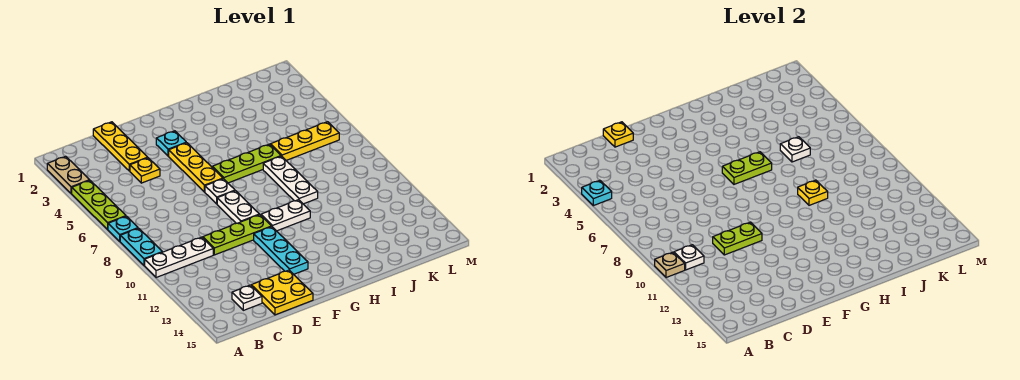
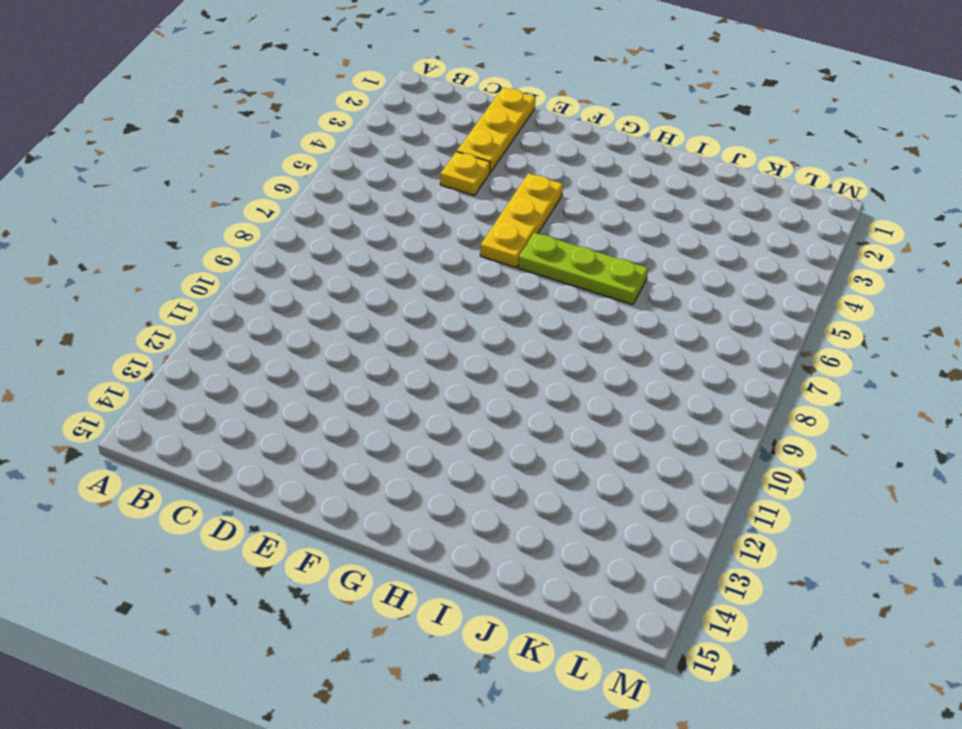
none -> tan plate A2:A3 level 1
none -> lime plate A4:A6 level 1
none -> cyan plate A7 level 1

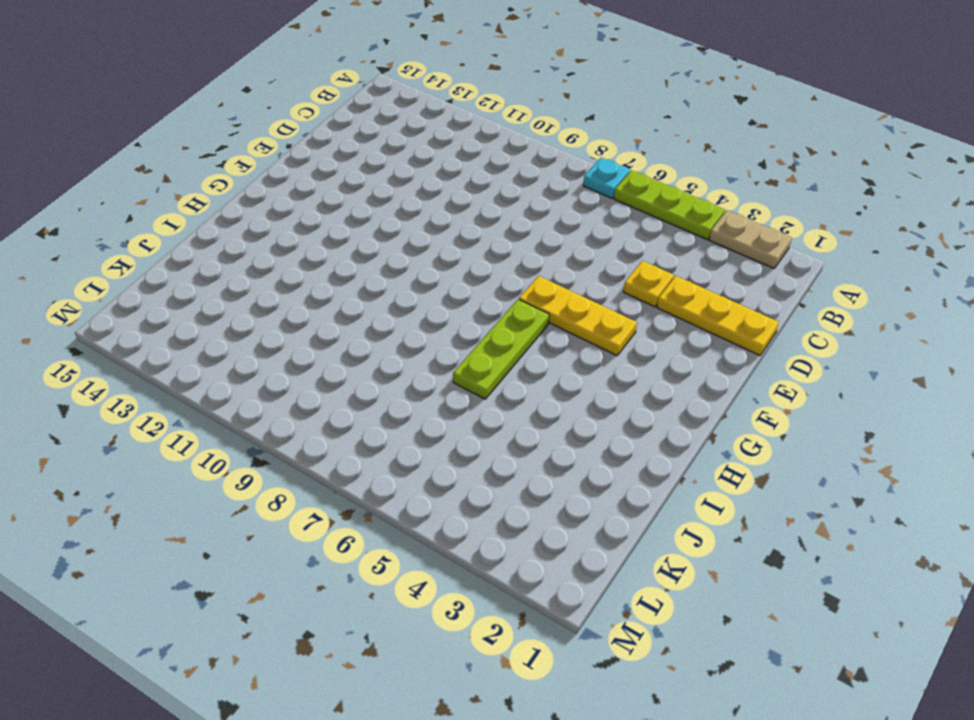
none -> cyan plate A8:A9 level 1
none -> white plate A10:C10 level 1
none -> white plate C14 level 1

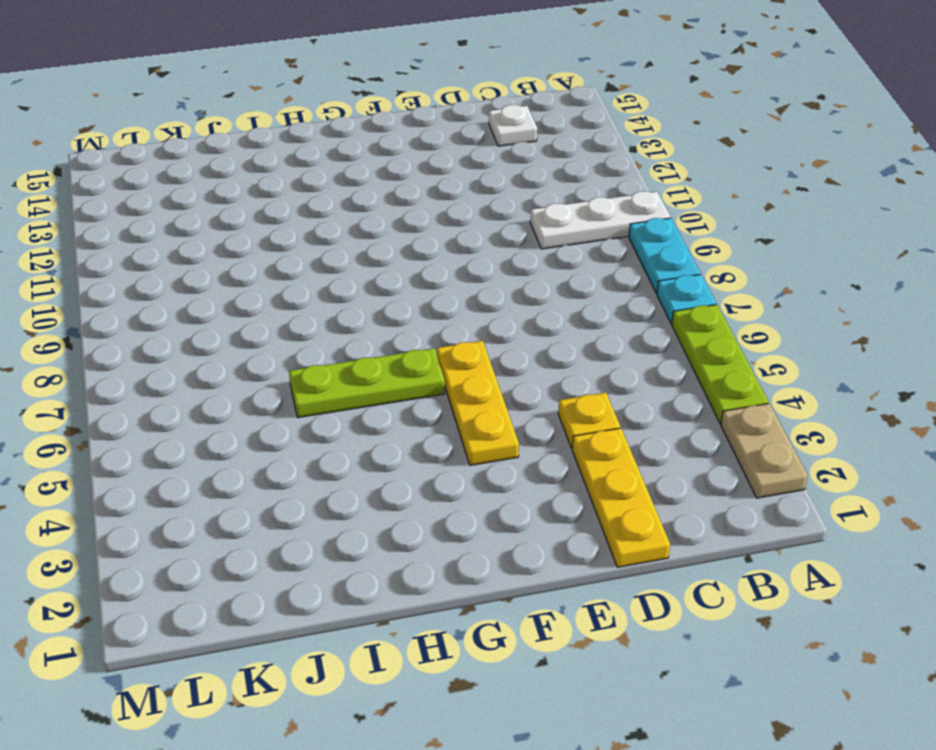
none -> lime plate D10:F10 level 1
none -> yellow plate D14:E15 level 1
none -> cyan plate F3 level 1

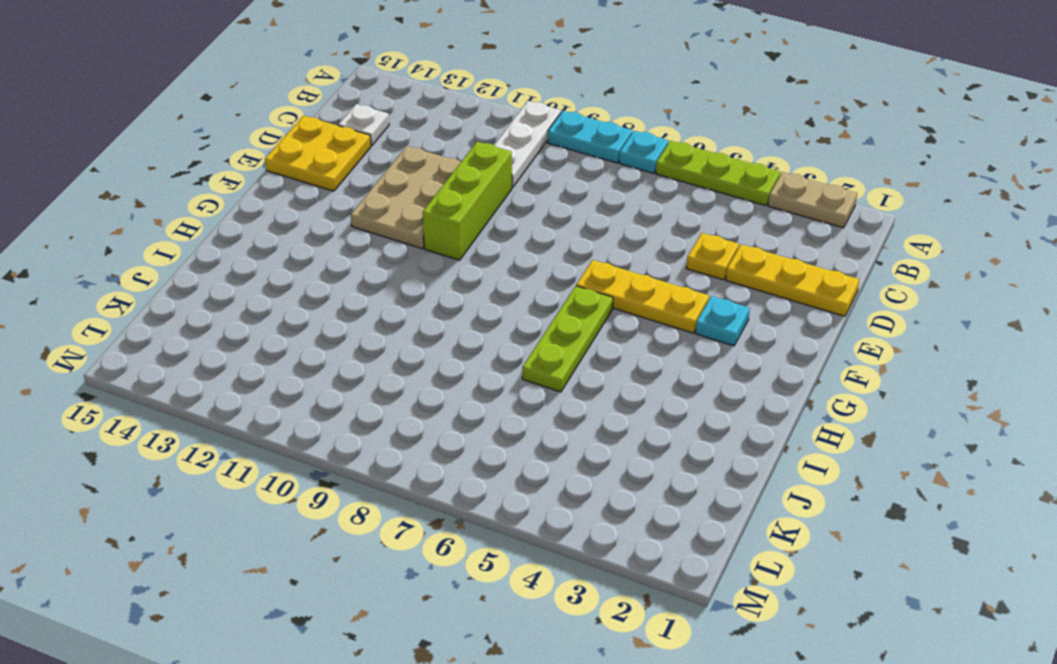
lime brick D10:F10 level 1 -> lime plate D10:F10 level 1
tan plate D11:F12 level 1 -> cyan plate F11:F13 level 1
none -> white plate F7 level 1
none -> white plate F8:F9 level 1
none -> white plate G10:H10 level 1

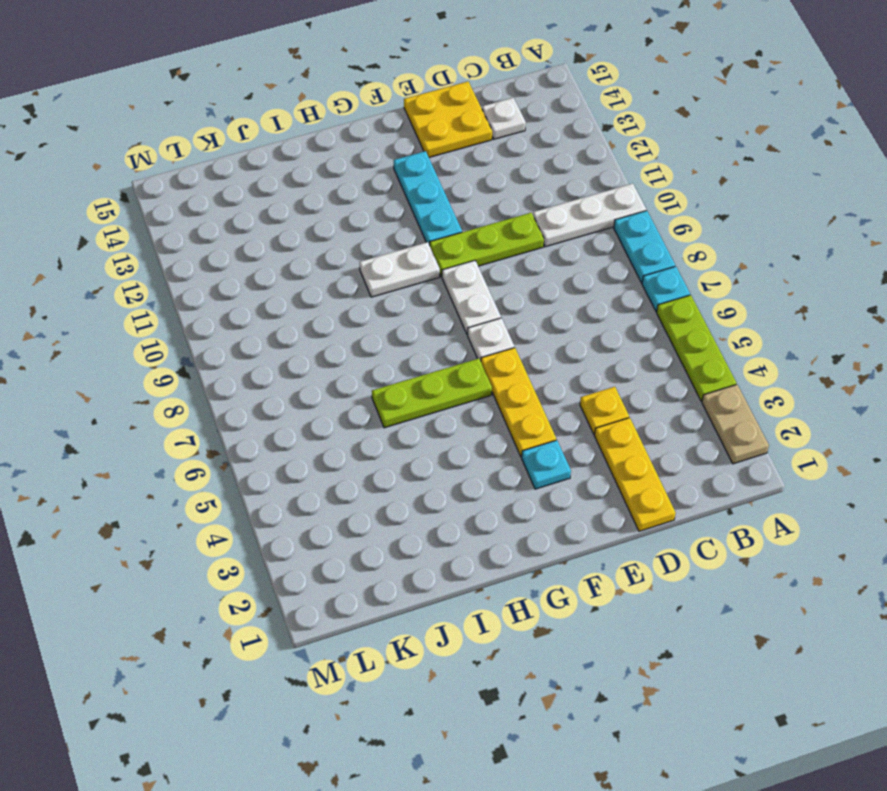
none -> white plate I7:I9 level 1
none -> yellow plate J6:L6 level 1
none -> cyan plate A4 level 2

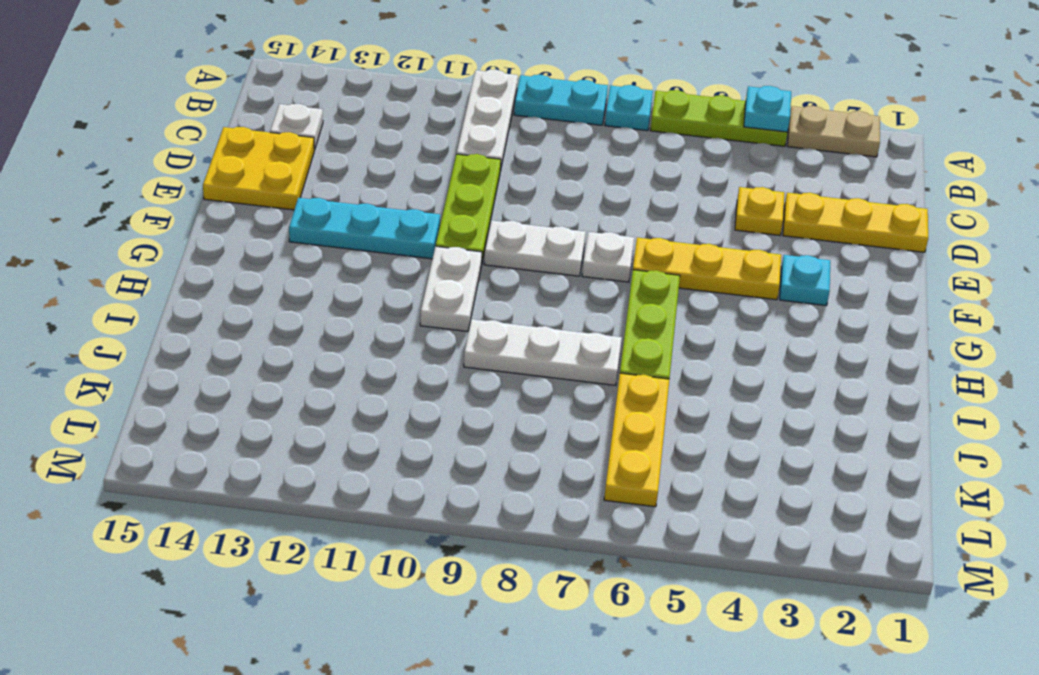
none -> tan plate A10 level 2
none -> white plate B10 level 2
none -> yellow plate D1 level 2

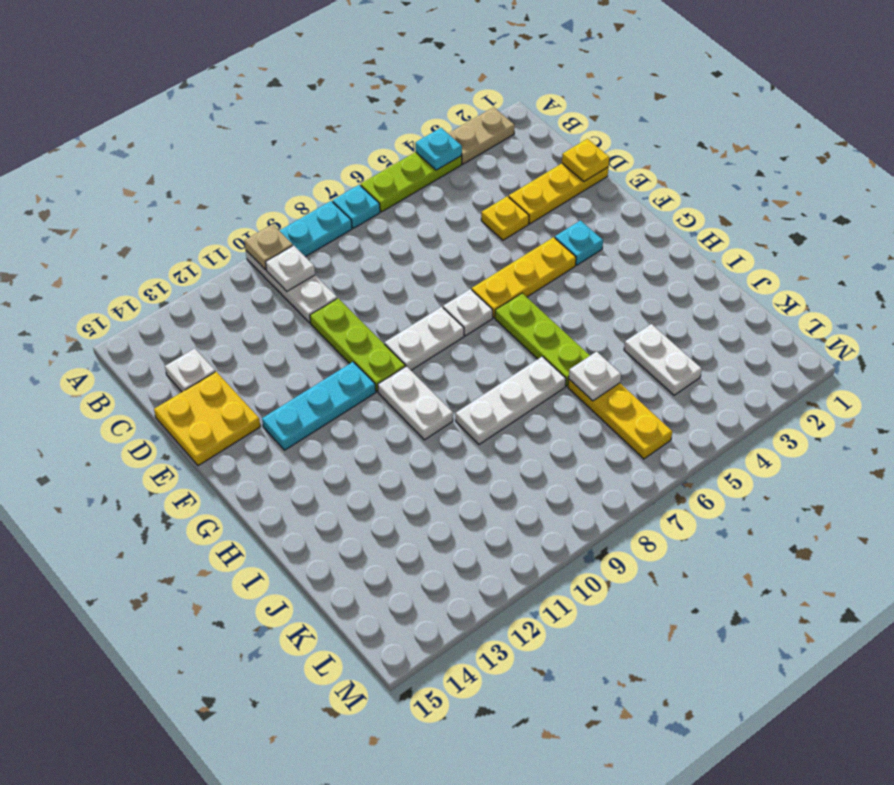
white plate J4:K4 level 1 -> none
none -> lime plate D10:E10 level 2
none -> lime plate G6:H6 level 2
none -> yellow plate I9 level 2

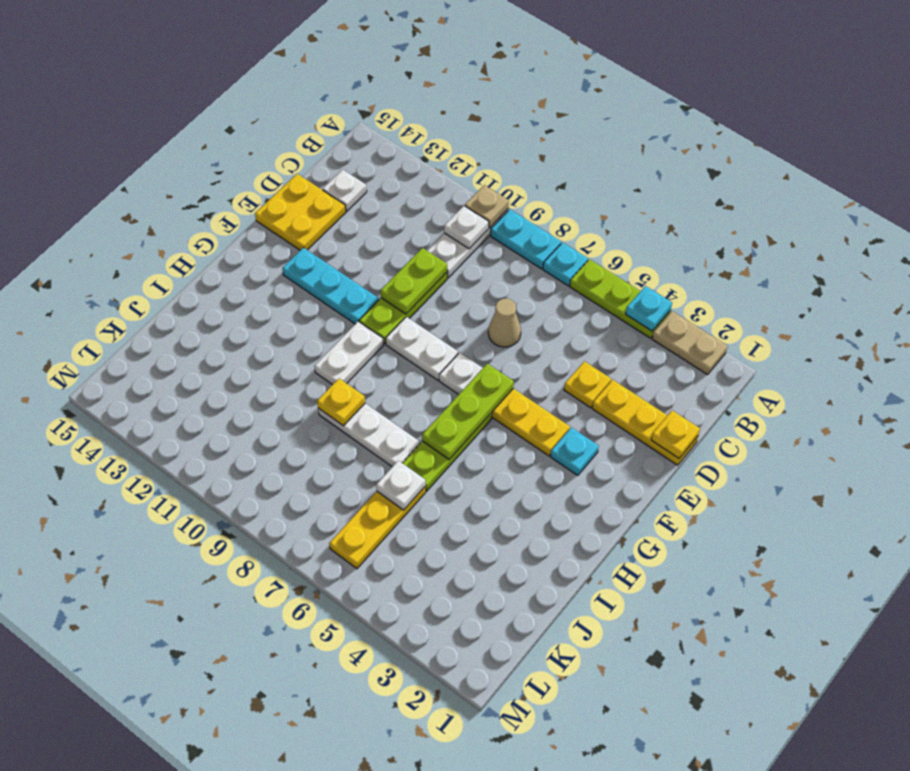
tan cone D7 level 1 -> none
lime plate F6:H6 level 2 -> lime plate G6:H6 level 2

